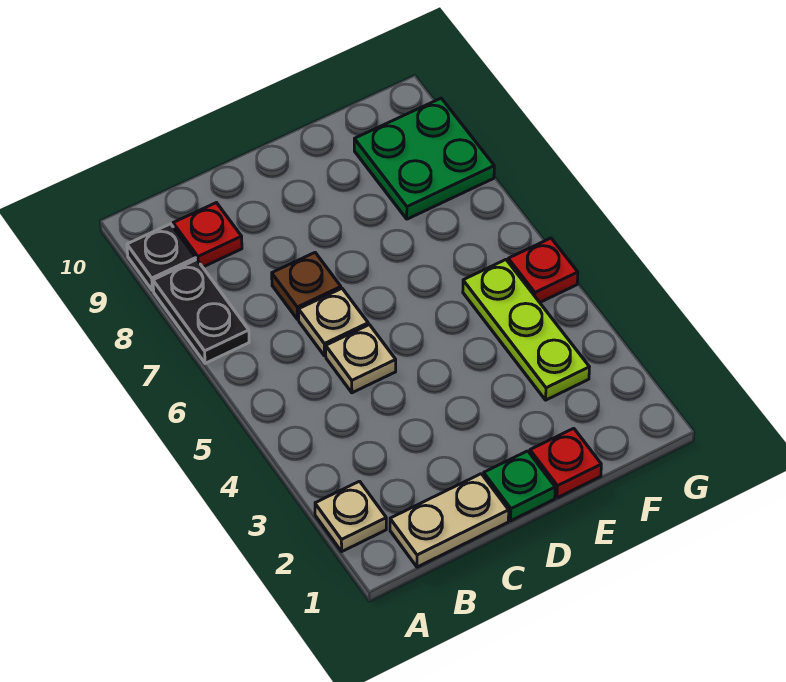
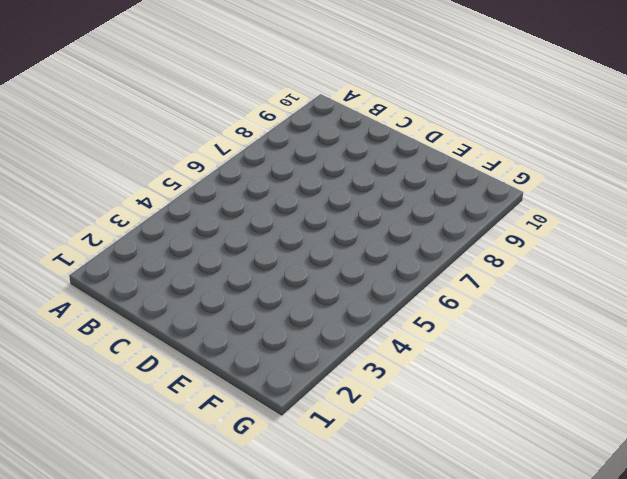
none -> tan plate A2 level 1
none -> black plate A7:A8 level 1
none -> black plate A9 level 1

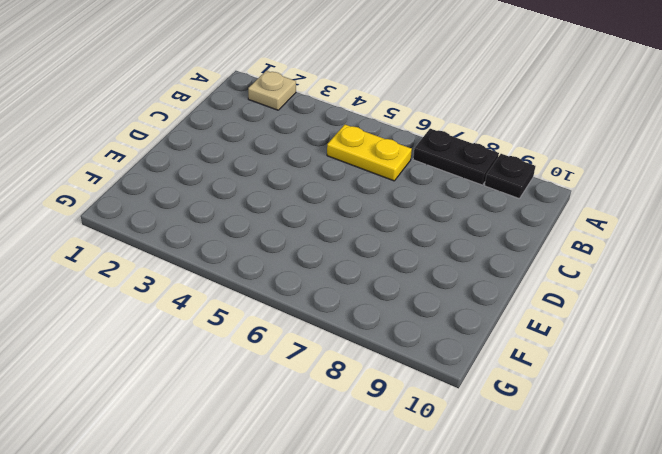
yellow plate B5:B6 level 1 -> none
none -> tan plate B1:C1 level 1
none -> red plate B9 level 1
none -> tan plate C5 level 1

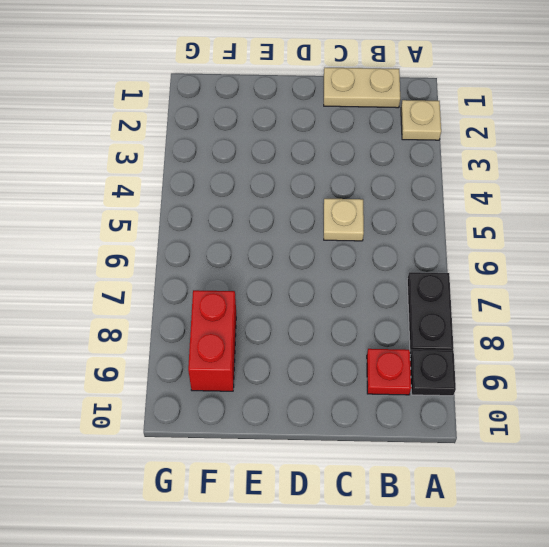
red brick F8:F9 level 1 -> green plate F8:G9 level 1
none -> tan plate C6 level 1
none -> brown plate C7 level 1
none -> green plate D1 level 1

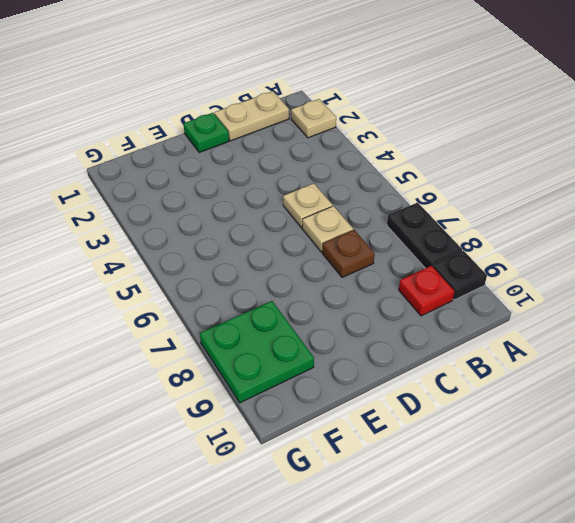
none -> red plate E1 level 1
none -> lime plate F3:F5 level 1
none -> red plate G5 level 1

